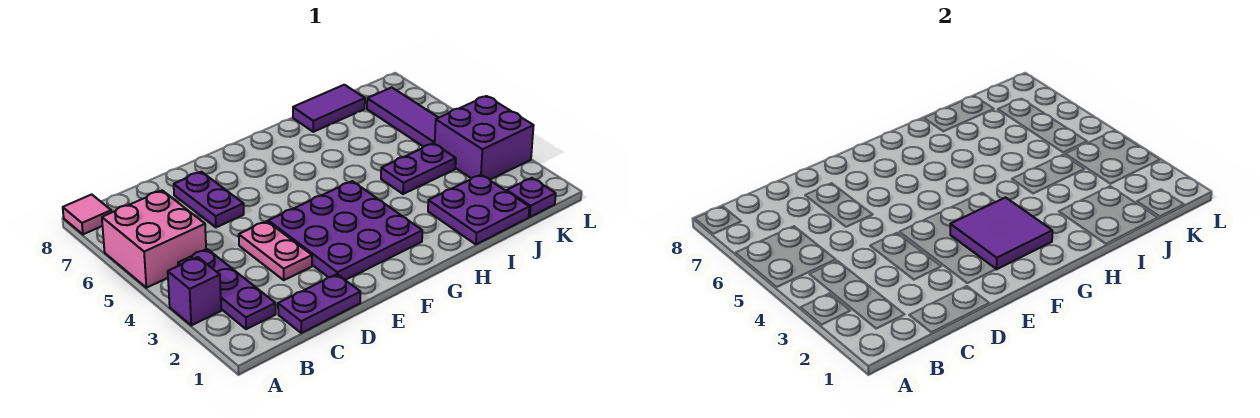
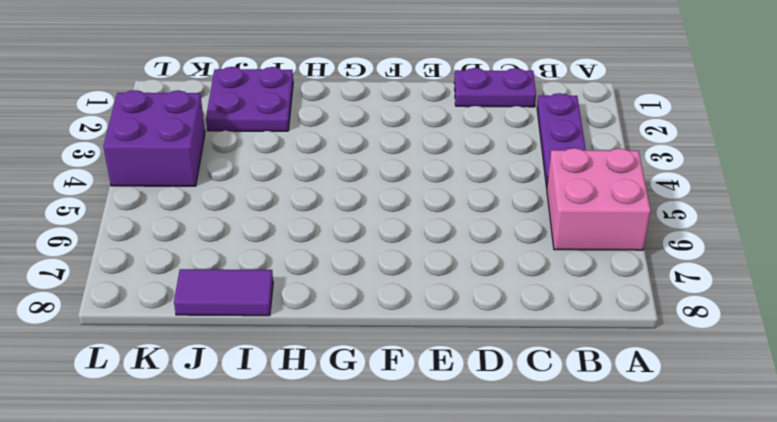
none -> purple brick A3 level 1
none -> pink tile A8 level 1
none -> pink plate D3:D4 level 1

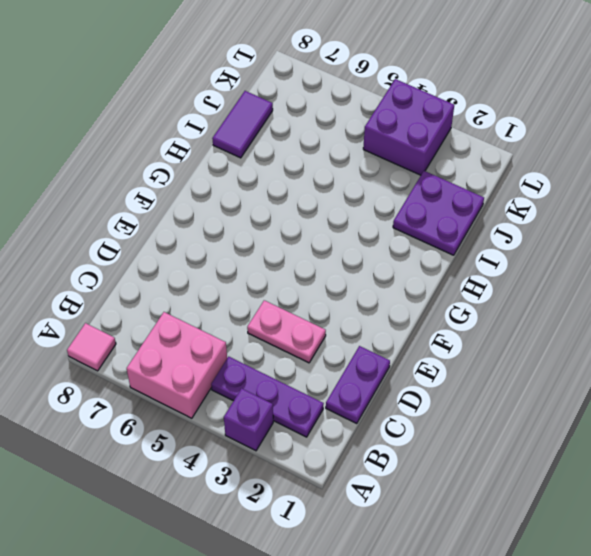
none -> purple plate D6:D7 level 1
none -> purple plate E2:G4 level 1
none -> purple plate I4:J4 level 1

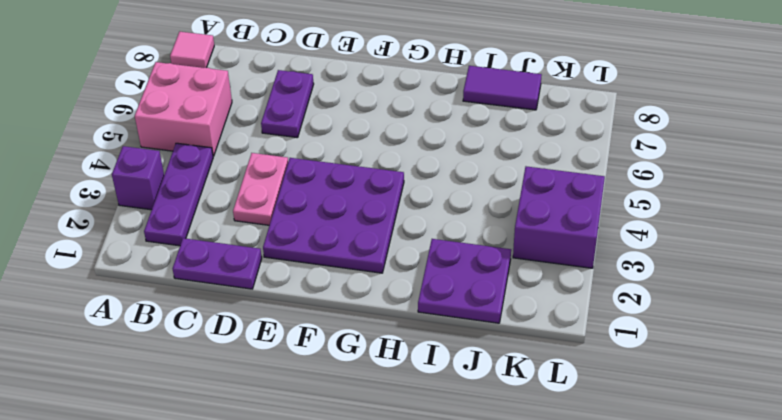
none -> purple plate I4:J4 level 1
none -> purple plate K1 level 1
none -> purple tile K5:K7 level 1

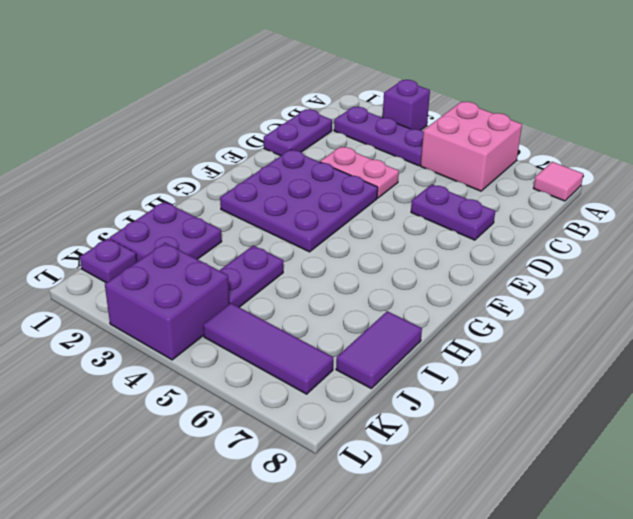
none -> purple tile F2:G3 level 2

